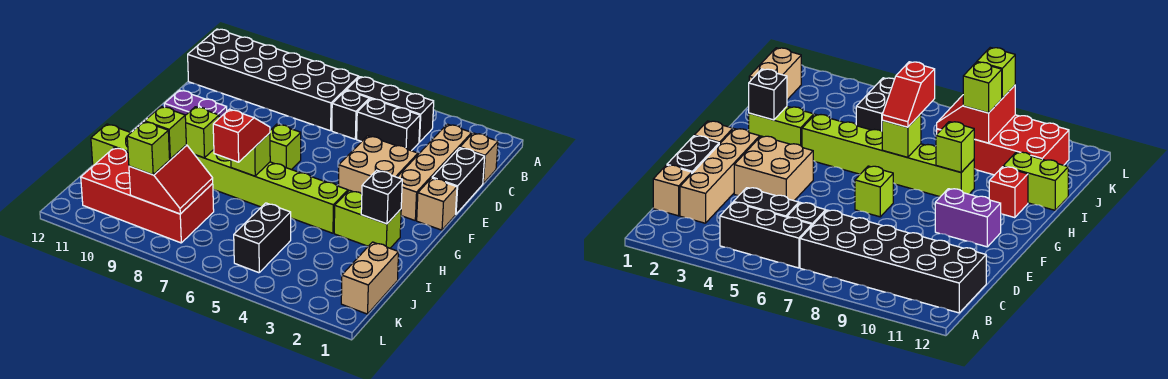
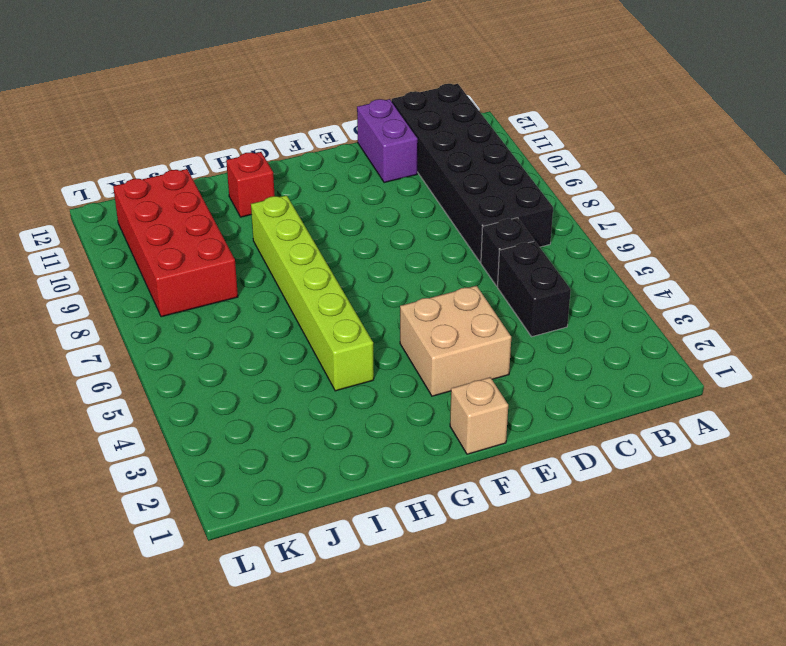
purple brick D11:D12 level 1 -> purple brick F10:F11 level 1
none -> black brick B4:B6 level 1
none -> tan brick C1 level 1
none -> tan brick C2:F2 level 1

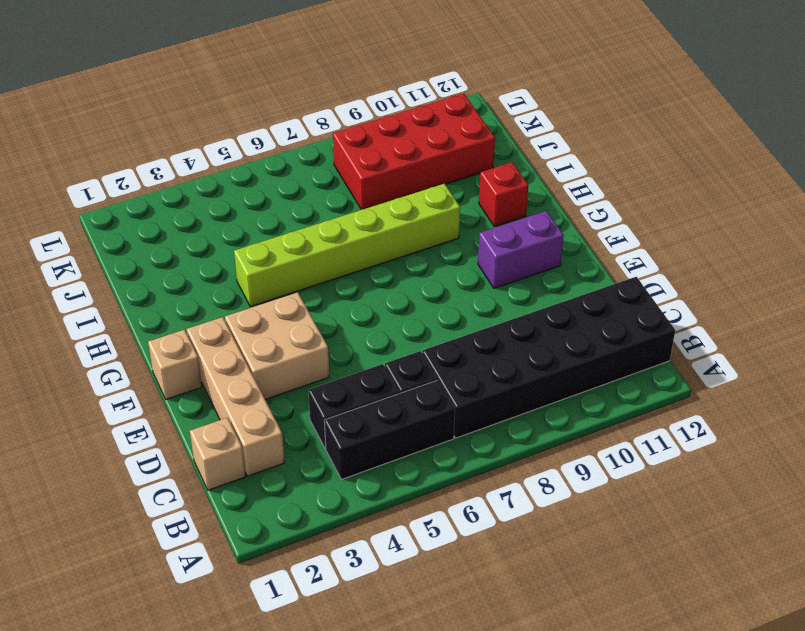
none -> black brick D1:E1 level 1
none -> lime brick F7 level 1
none -> lime brick H2:H3 level 1

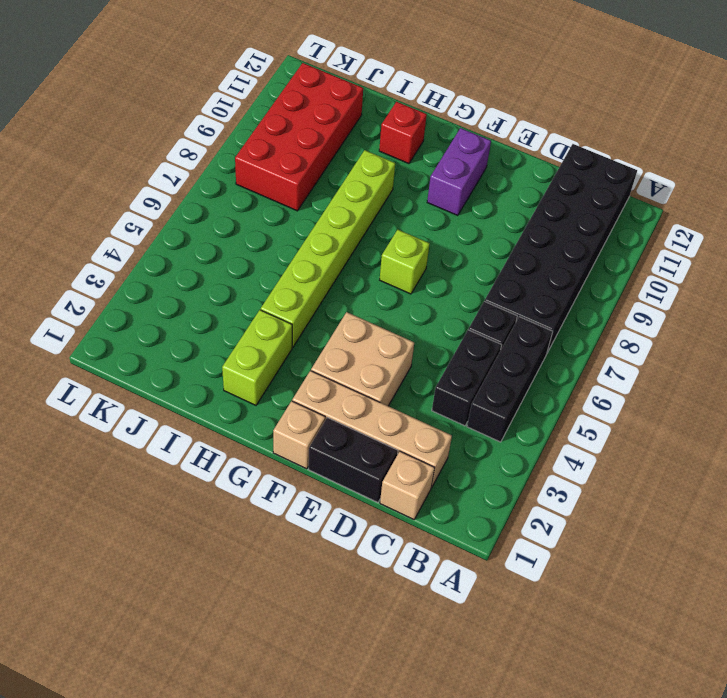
none -> lime brick I11:I12 level 1
none -> tan brick J1:K1 level 1
none -> black brick J5:K5 level 1

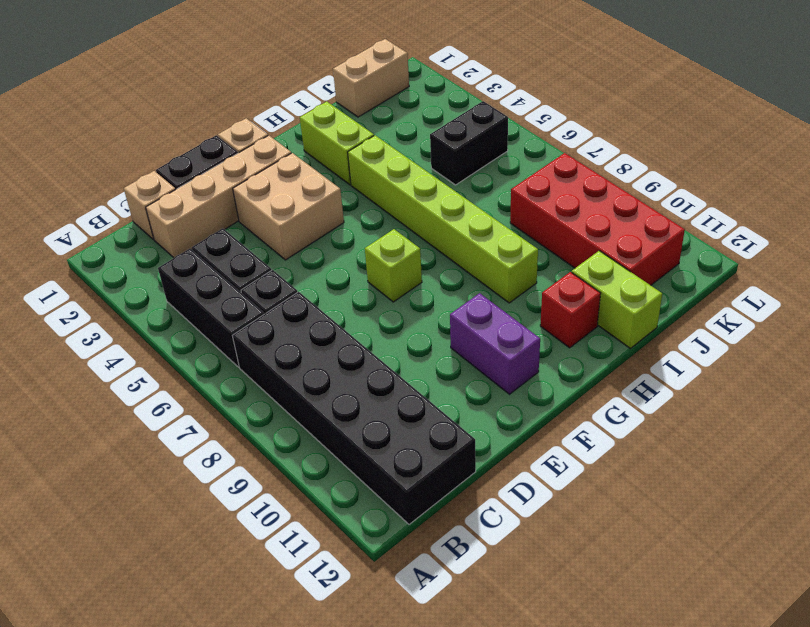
none -> black brick H2 level 2
none -> lime brick H7 level 2
none -> lime brick H9 level 2

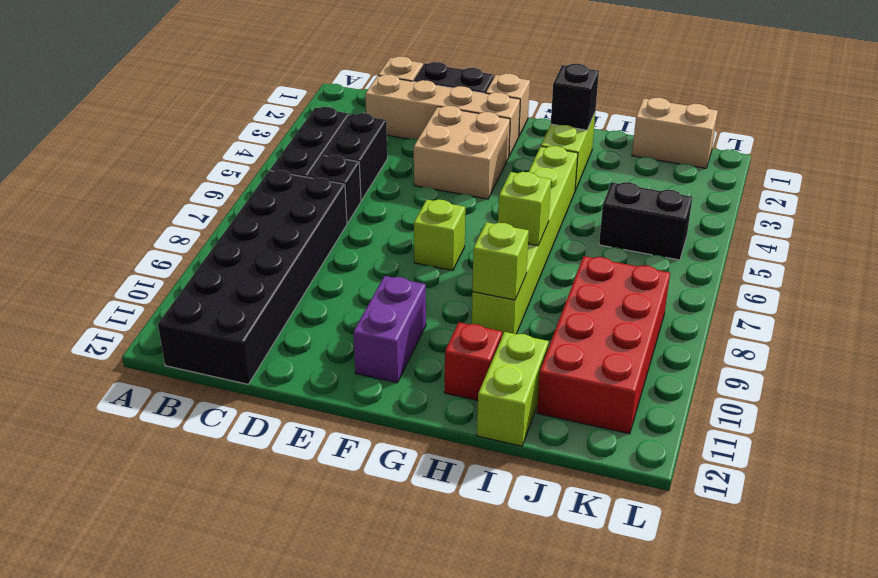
none -> red slope J8:K9 level 2 top 9
none -> red slope H7:I7 level 3 top I
none -> lime brick J9 level 3

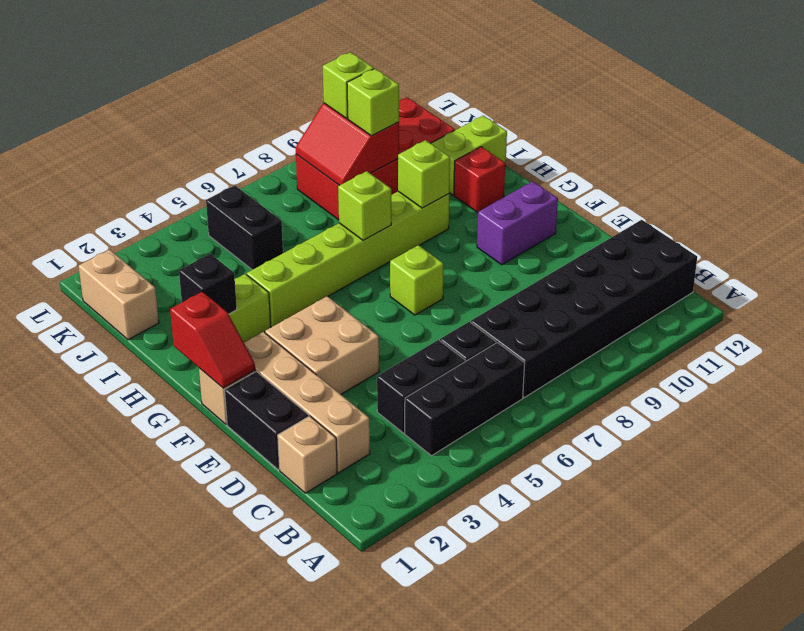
red slope F1:G1 level 2 top G -> red slope H7:I7 level 3 top I

